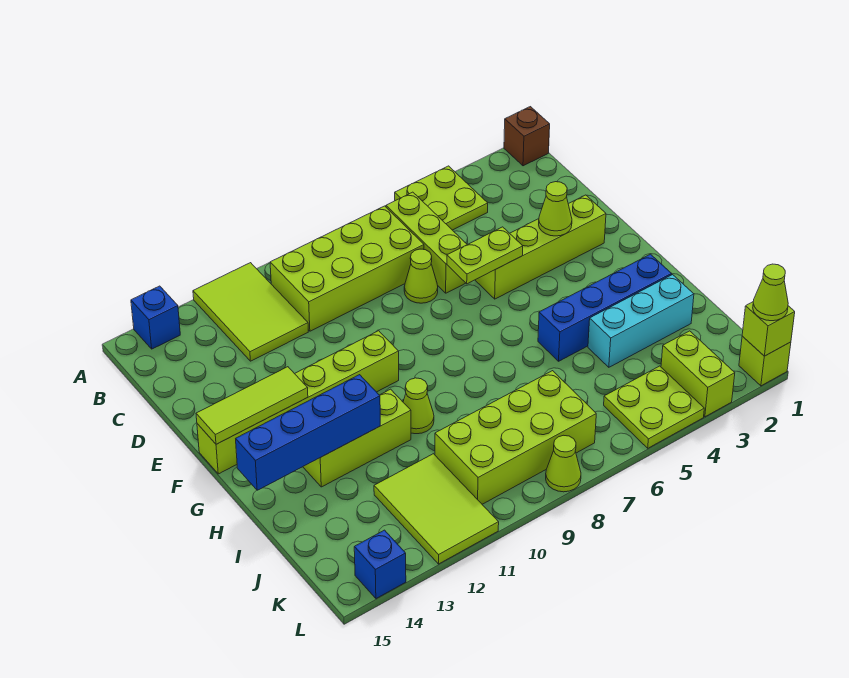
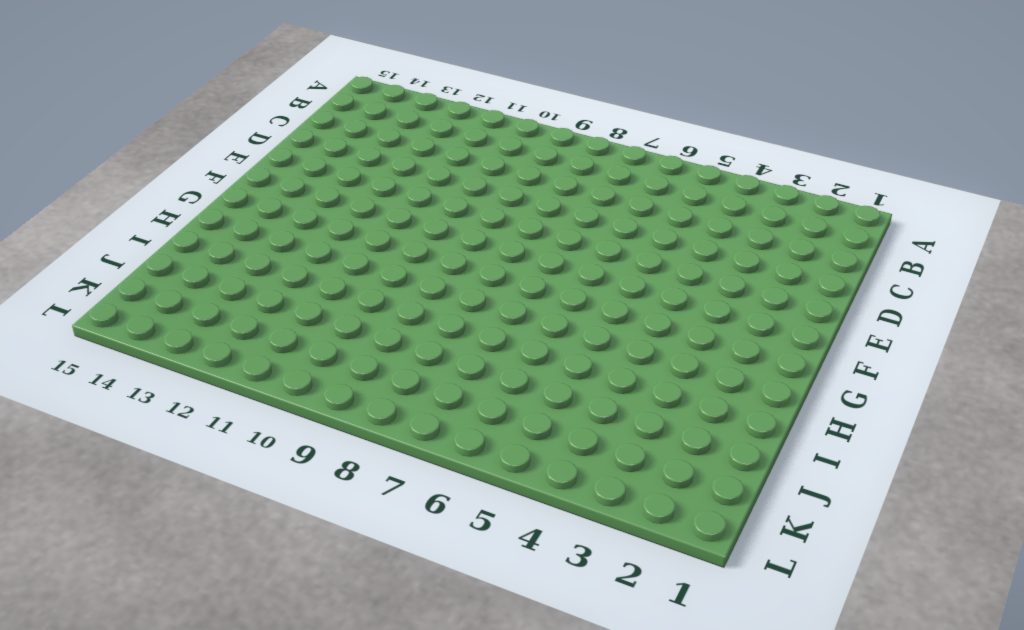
none -> brown brick A1 level 1
none -> lime plate A4:B5 level 1
none -> lime tile A11:C12 level 1

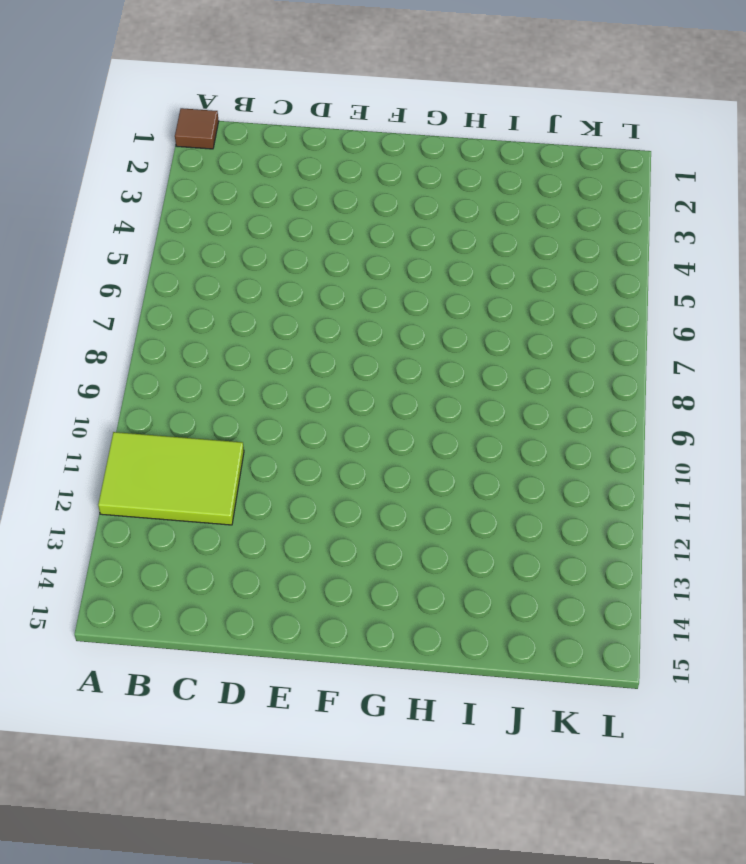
brown tile A1 level 1 -> brown brick A1 level 1
none -> lime plate A4:B5 level 1
none -> blue brick A14 level 1
none -> lime brick B6:D6 level 1

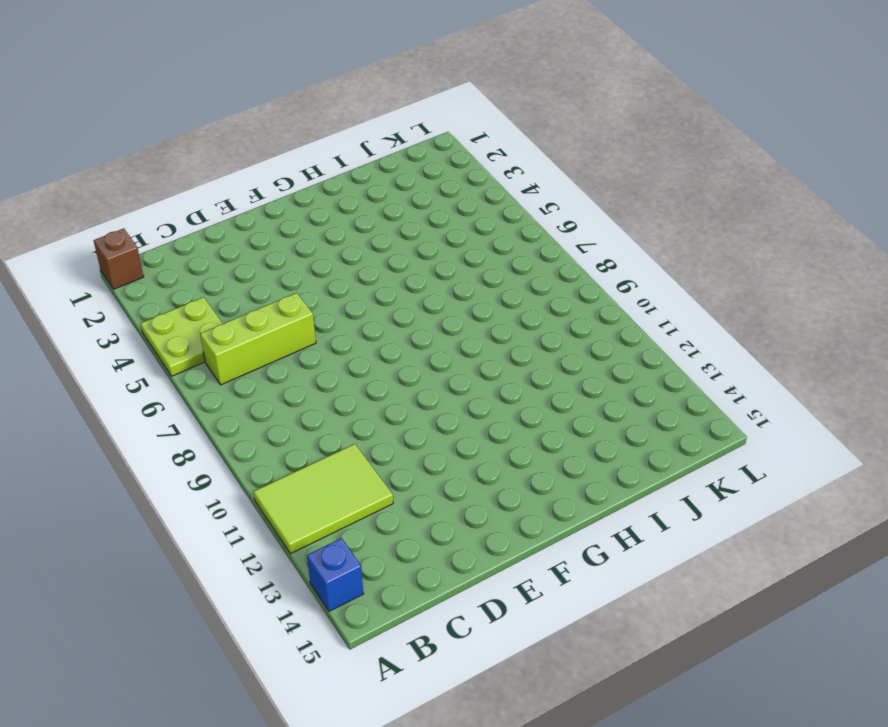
none -> lime brick B7:C10 level 1
none -> lime cone D7 level 1
none -> lime brick E2:E5 level 1

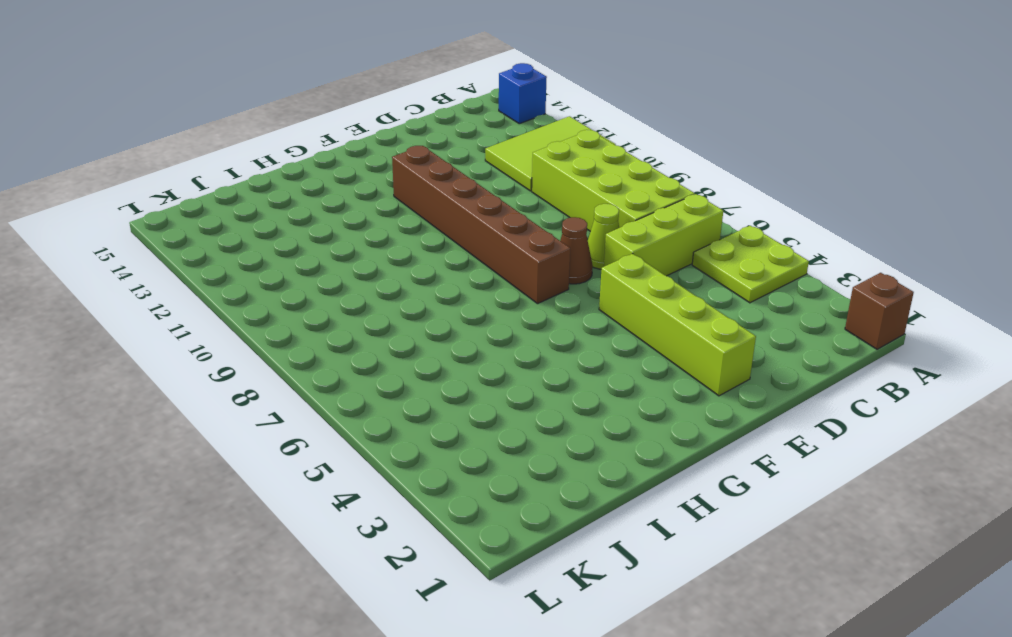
brown cone E7 level 1 -> none
brown brick F7:F12 level 1 -> lime brick F10:F15 level 1
none -> blue brick H2:H5 level 1
none -> lime cone H10 level 1
none -> lime brick H11:H13 level 1

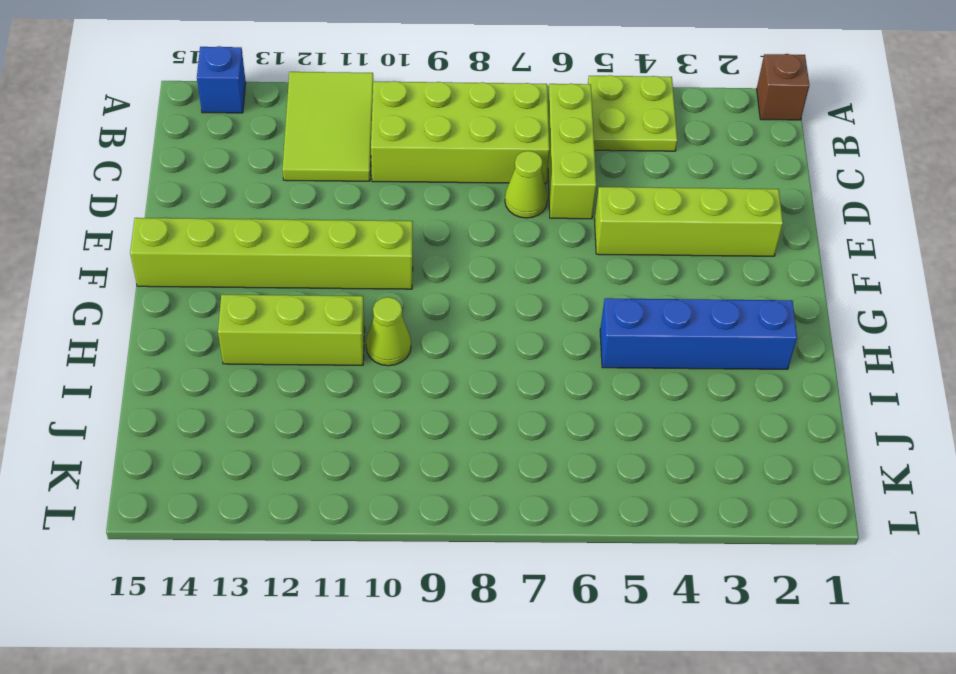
none -> cyan brick I2:I4 level 1
none -> lime brick J7:K10 level 1
none -> lime tile J11:L12 level 1

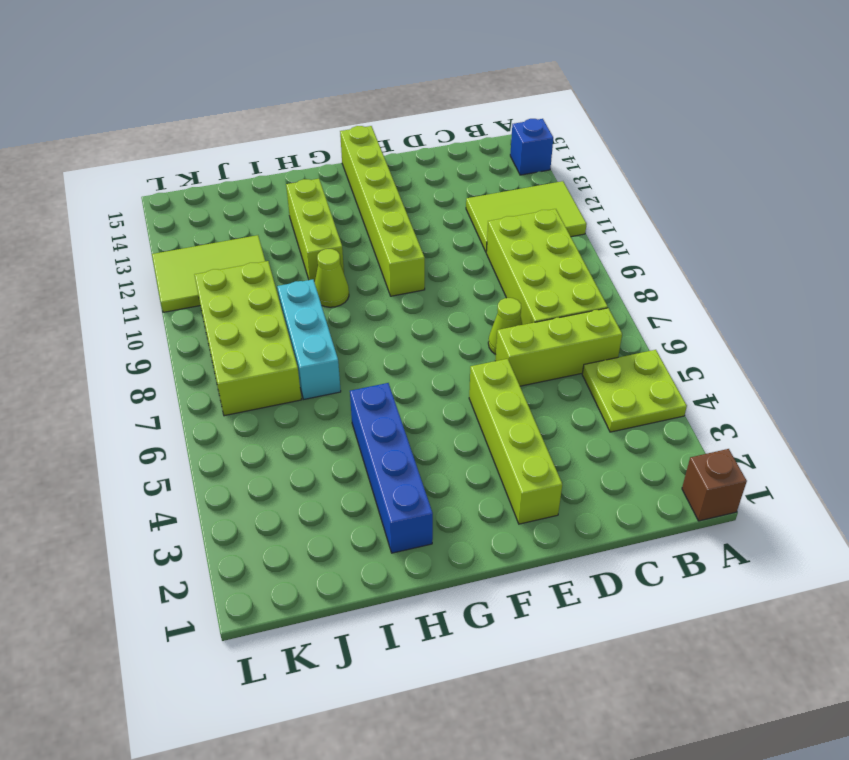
cyan brick I7:I9 level 1 -> cyan brick I2:I4 level 1
none -> lime brick K3:L3 level 1
none -> lime plate K4:L5 level 1
none -> lime brick L1 level 1

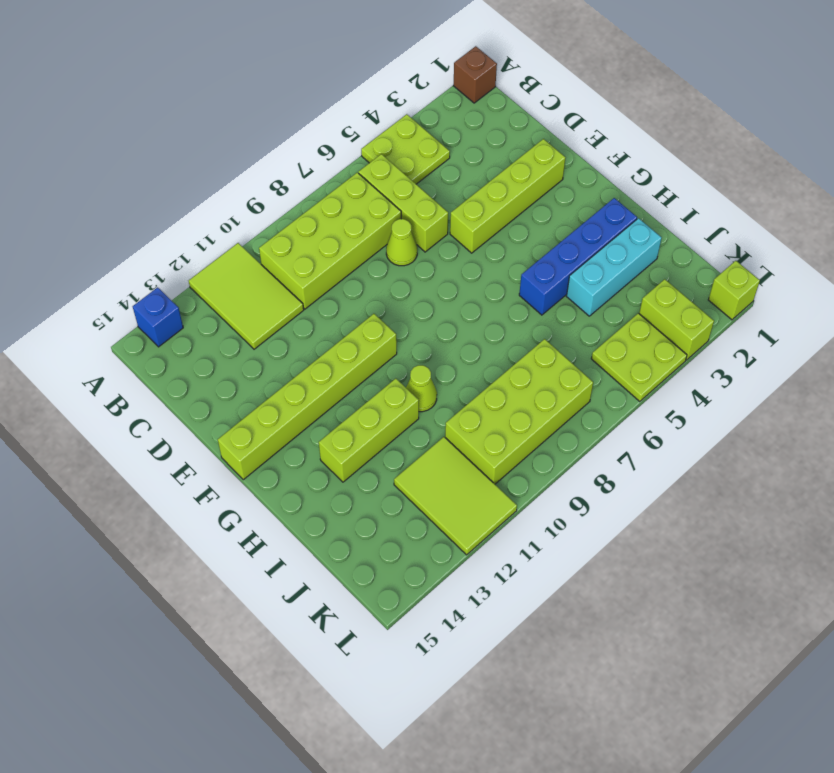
none -> lime cone L8 level 1
none -> blue brick L14 level 1
none -> lime cone E3 level 2

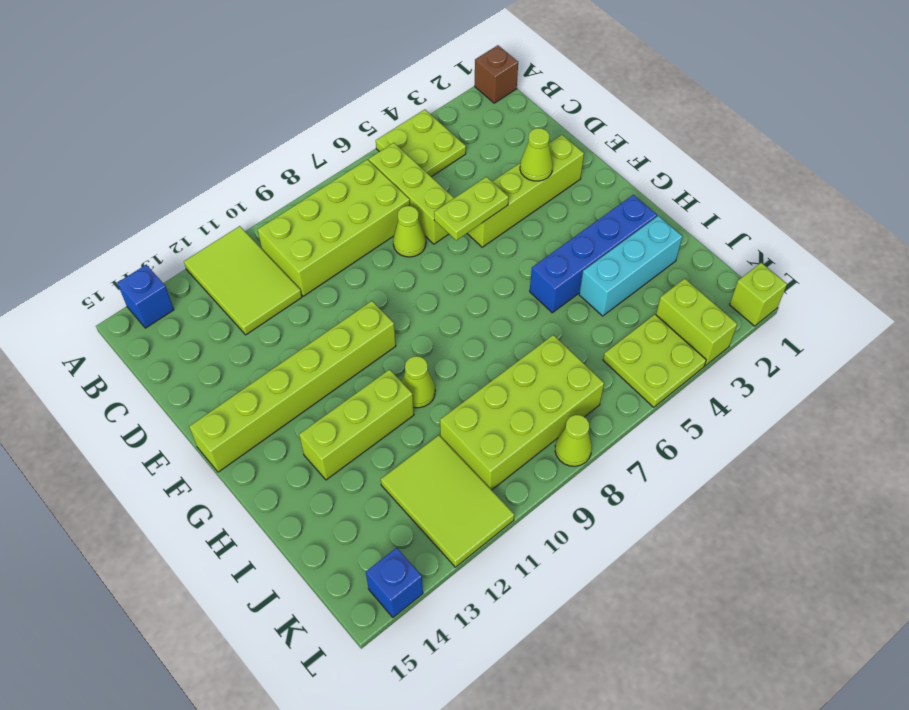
none -> lime tile F13:F15 level 2
none -> blue brick H12:H15 level 2
none -> lime brick L1 level 2

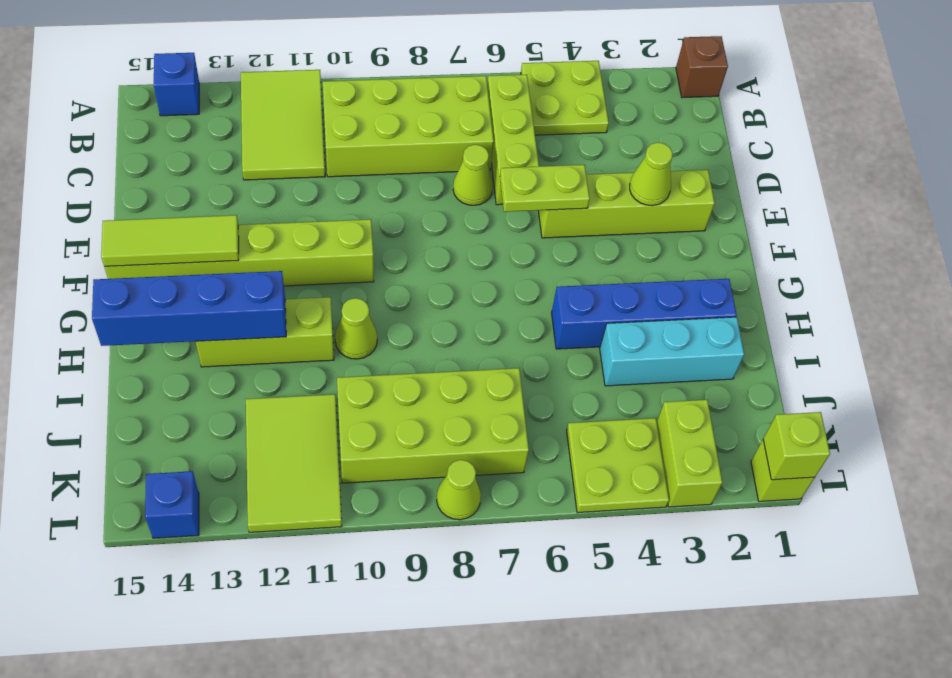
none -> lime cone L1 level 3

